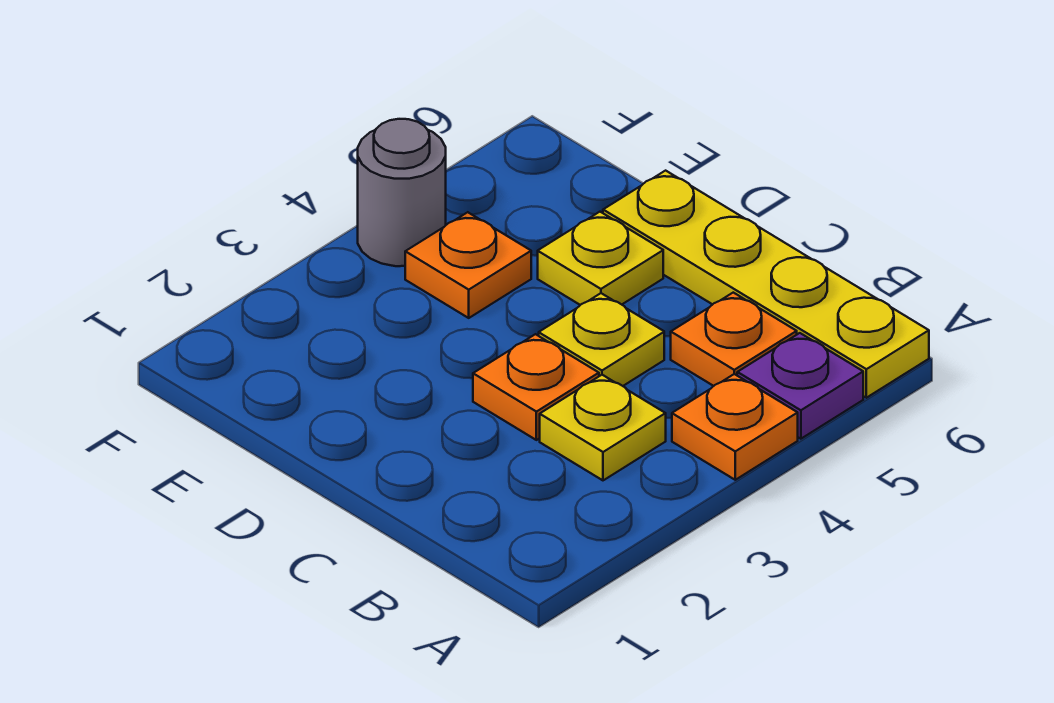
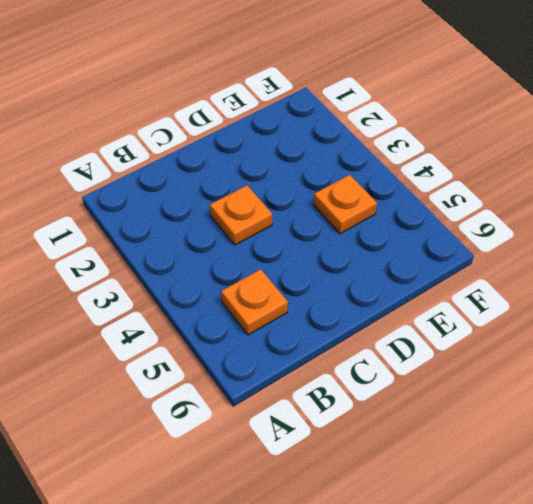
none -> orange plate A4 level 1
none -> purple plate A5 level 1

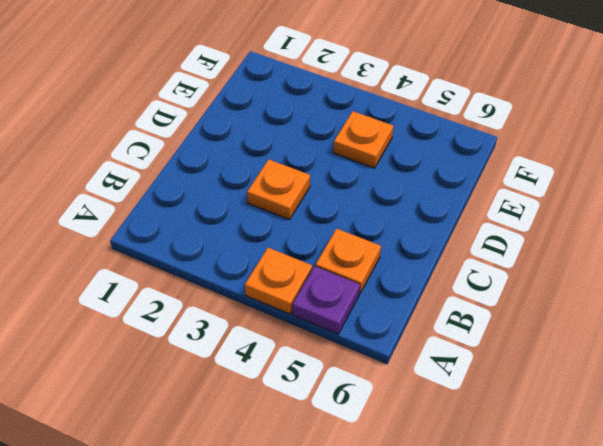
none -> yellow plate A6:D6 level 1
none -> yellow plate B3 level 1

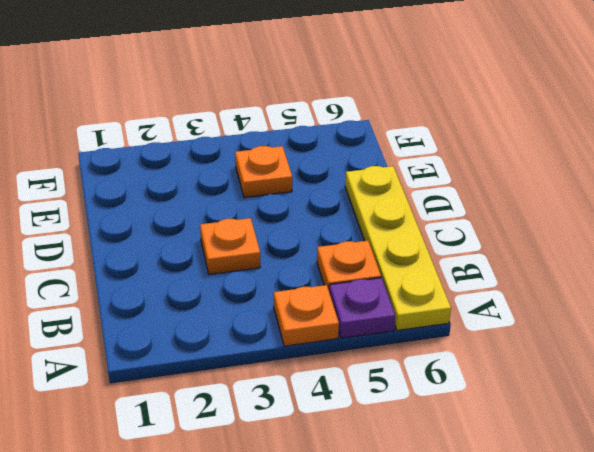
none -> yellow plate B3 level 1
none -> yellow plate C4 level 1

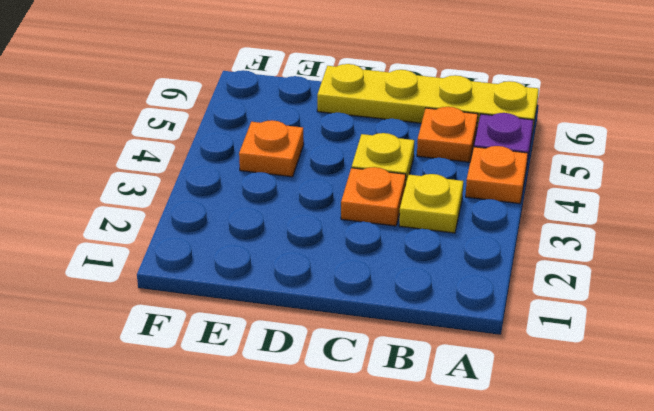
none -> yellow plate D5 level 1
none -> grey round brick F4 level 1

